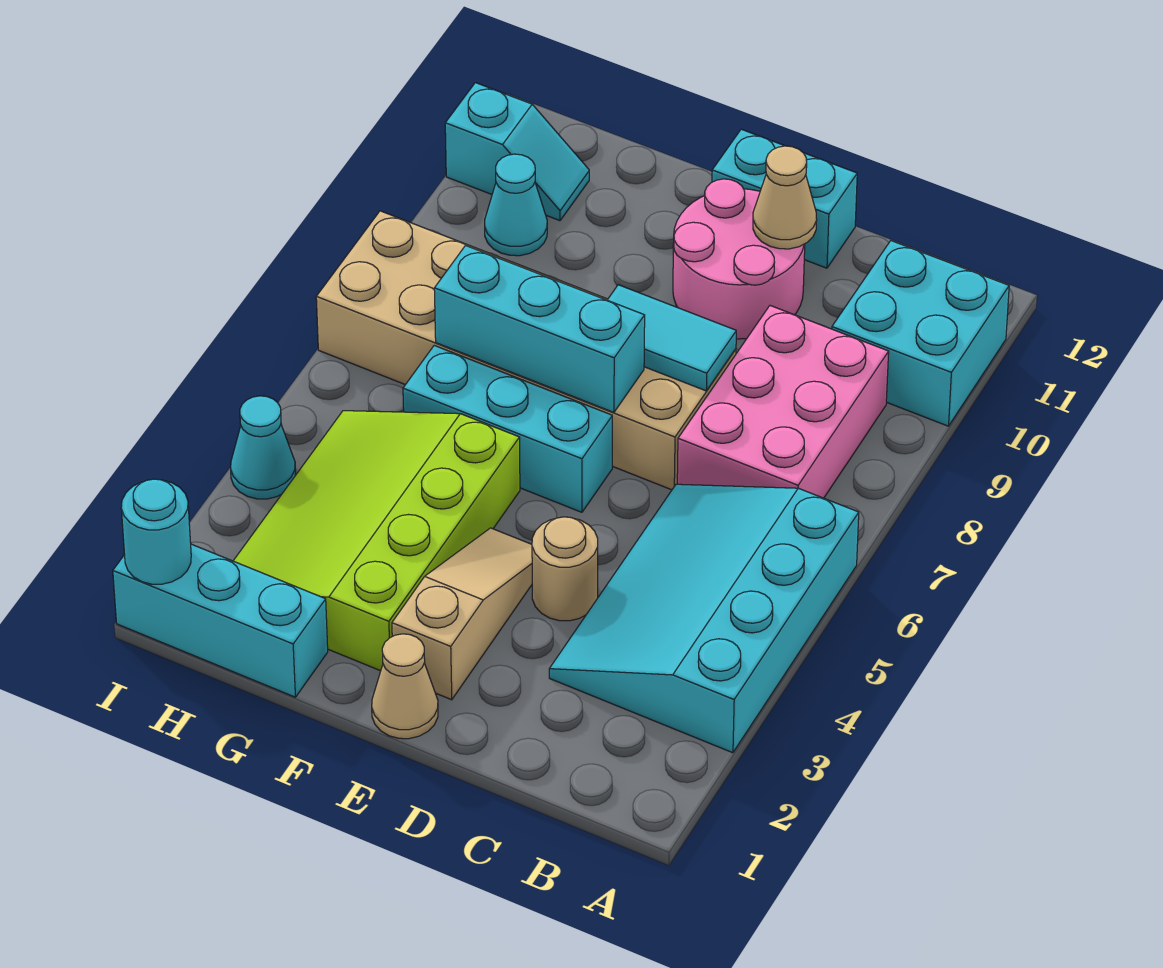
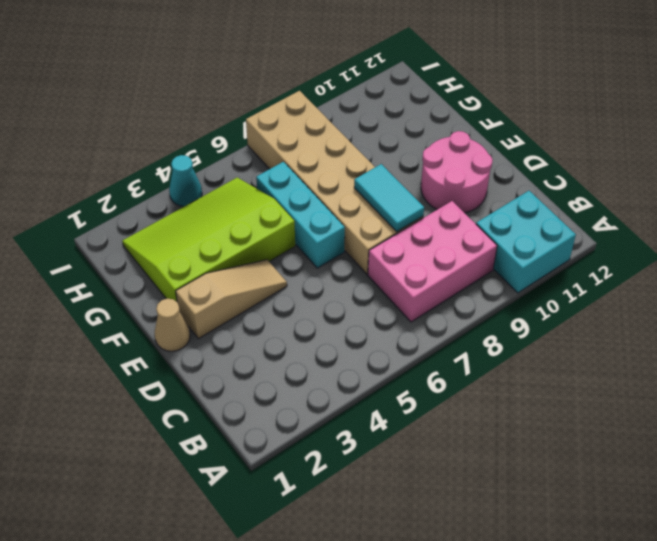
none -> cyan slope A3:C6 level 1 top A
none -> tan round brick D4 level 1
none -> cyan brick D12:E12 level 1

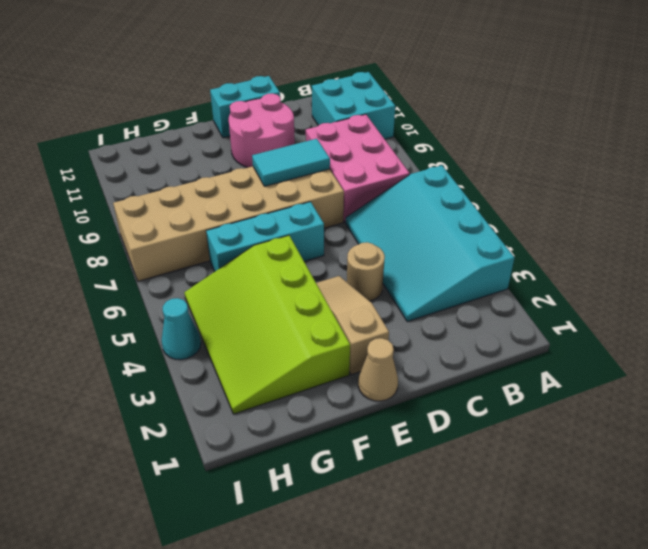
none -> cyan brick G1:I1 level 1
none -> cyan cone H10 level 1
none -> cyan slope H11:I11 level 1 top I

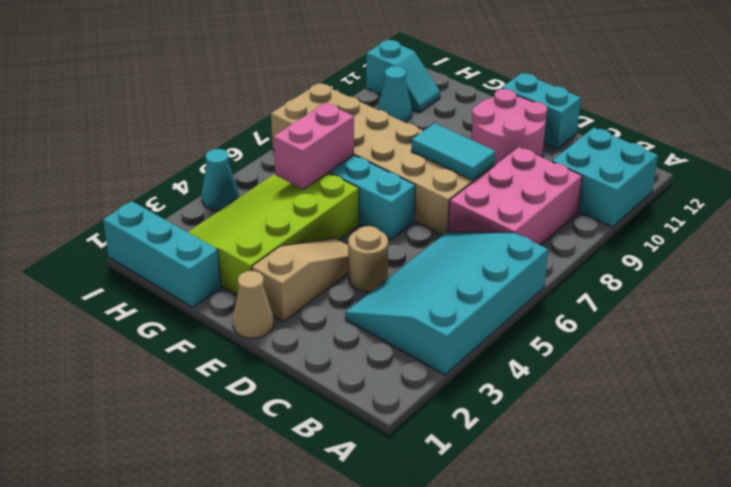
pink brick G5:G6 level 2 -> none
none -> tan cone D11 level 2
none -> cyan brick E7:G7 level 2
none -> cyan round brick I1 level 2

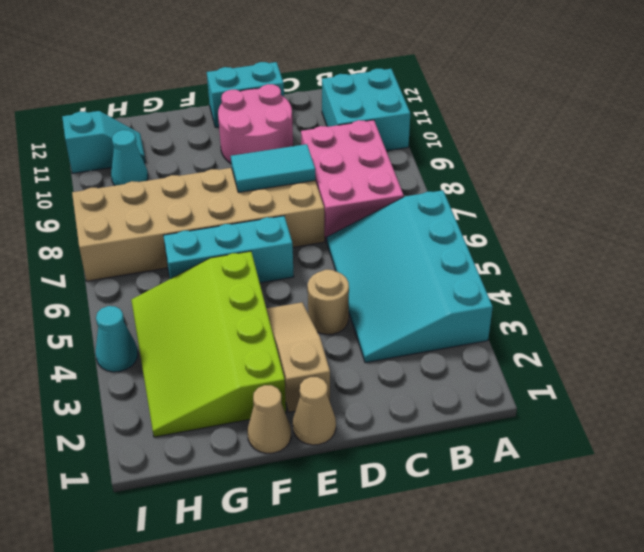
tan cone F1 level 1 -> tan cone D11 level 2
none -> cyan brick G1:I1 level 1
none -> cyan brick E7:G7 level 2
none -> cyan round brick I1 level 2

